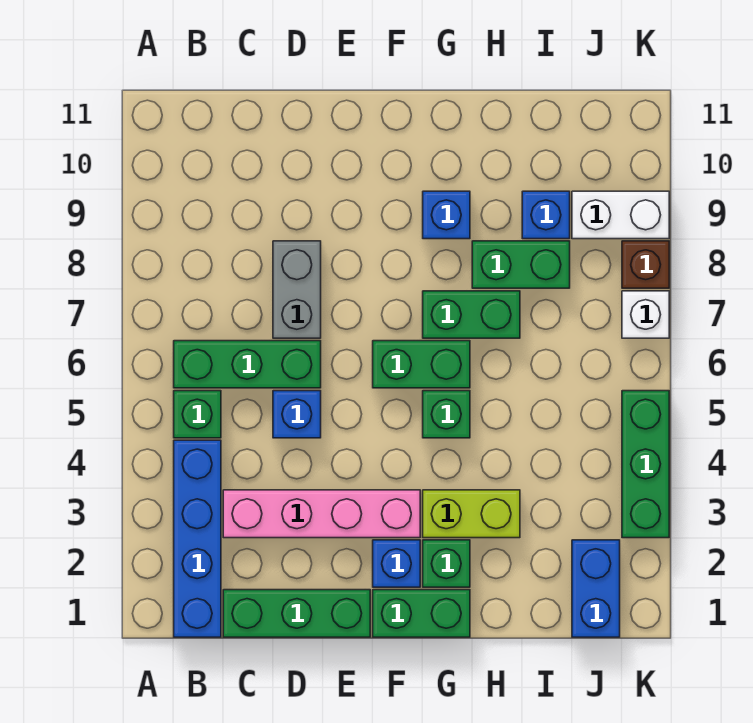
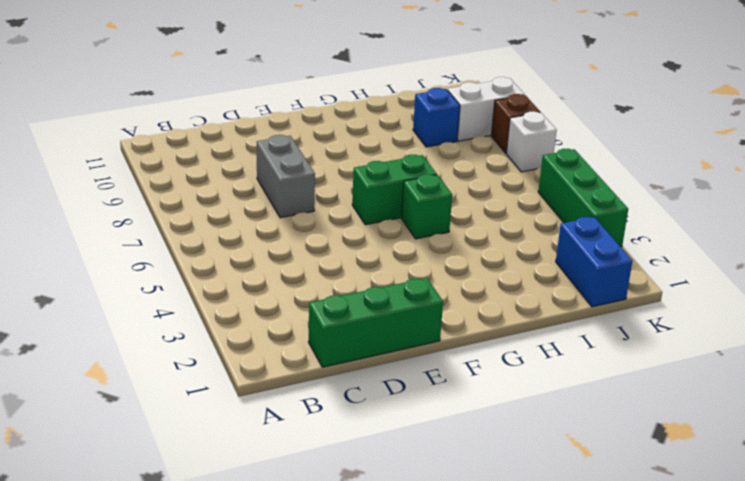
none -> blue brick B1:B4 level 1
none -> green brick B5 level 1
none -> green brick B6:D6 level 1

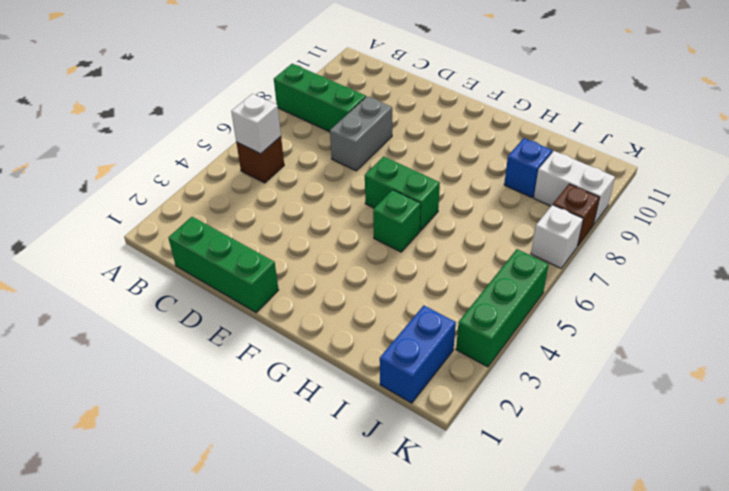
green brick A8:C8 level 1 -> green brick B6:D6 level 1
brown brick B5 level 1 -> green brick B5 level 1
white brick B5 level 2 -> none
none -> blue brick B1:B4 level 1
none -> pink brick C3:F3 level 1
none -> blue brick D5 level 1

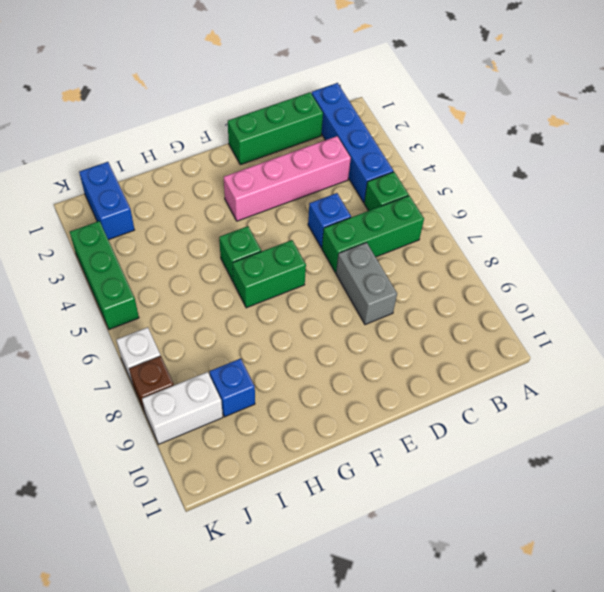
none -> green brick F1:G1 level 1
none -> blue brick F2 level 1
none -> green brick G2 level 1

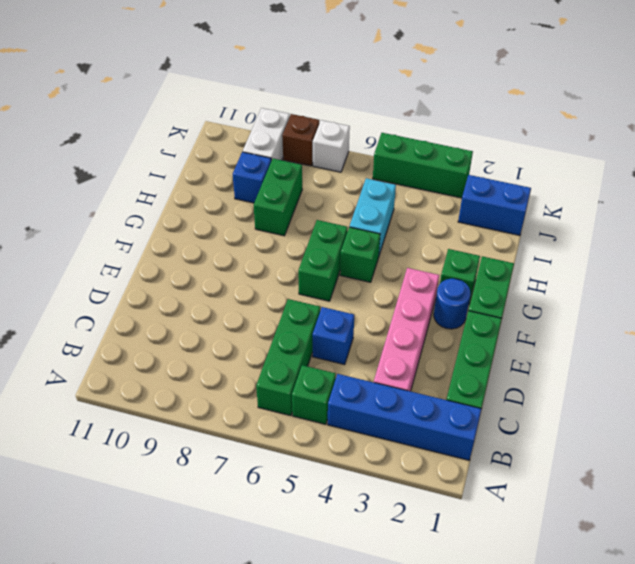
blue round brick F2 level 1 -> blue brick F2 level 1
cyan brick H5:I5 level 1 -> none
none -> grey brick D7:D8 level 1
none -> lime brick G3:H3 level 1
none -> green brick G7:H7 level 1

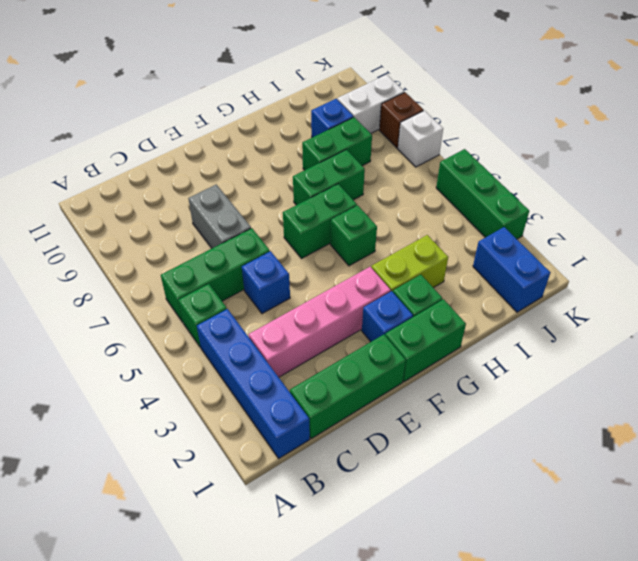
none -> blue brick G9 level 1

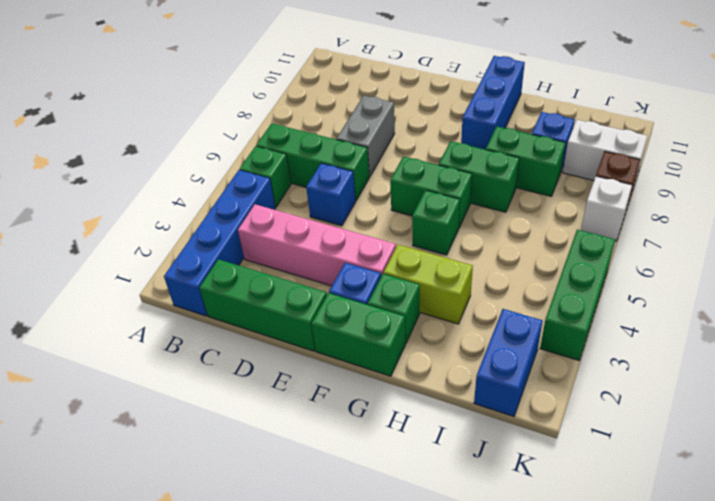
blue brick G9:G11 level 1 -> blue brick G9 level 1

